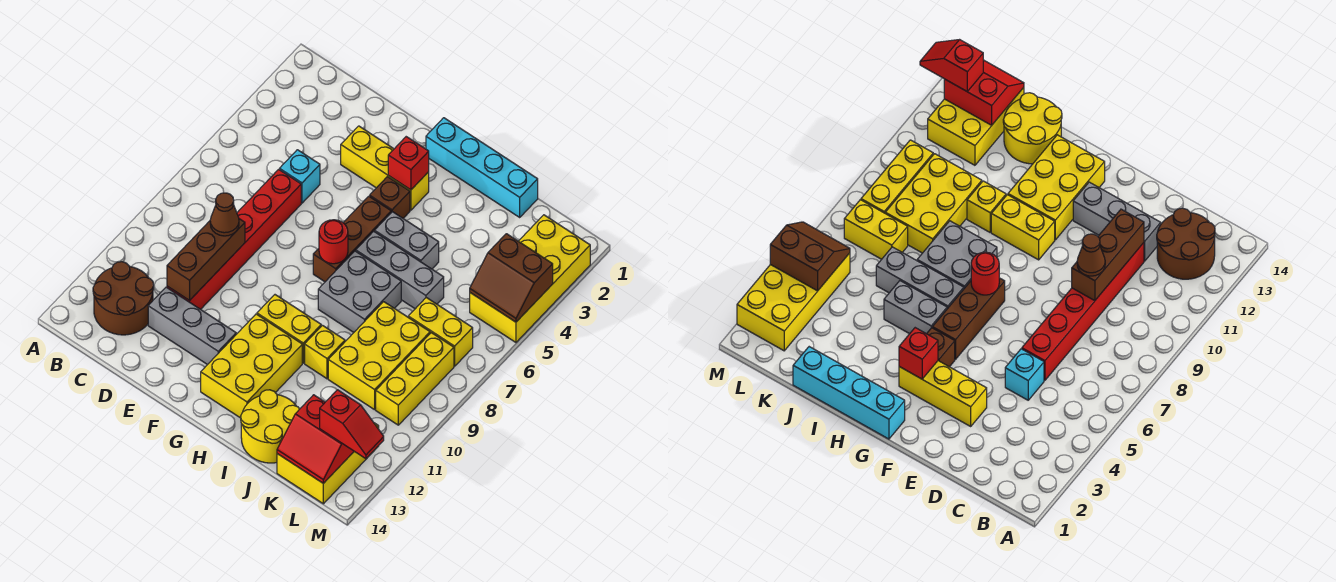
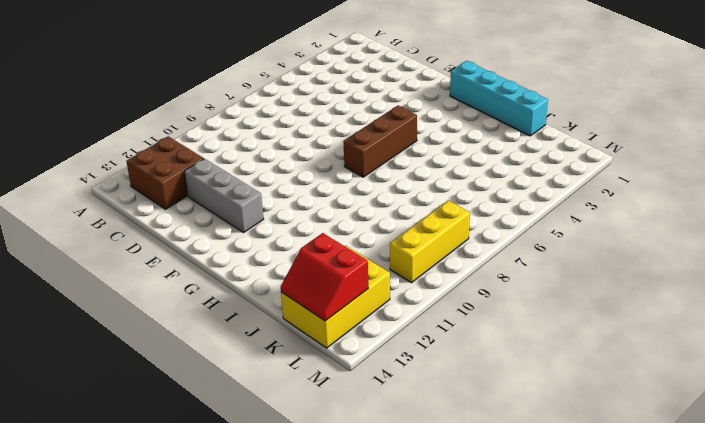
brown brick B12:C13 level 1 -> brown round brick B12:C13 level 1
none -> cyan brick D5 level 1
none -> red brick D6:D11 level 1
none -> yellow brick E3:G3 level 1

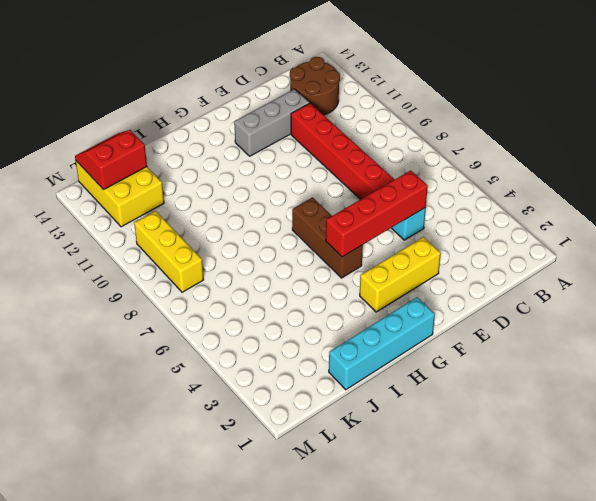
red brick D5:G5 level 2 -> none
none -> brown brick G4 level 1
none -> yellow brick G10:H10 level 1
none -> yellow brick G11:H13 level 1

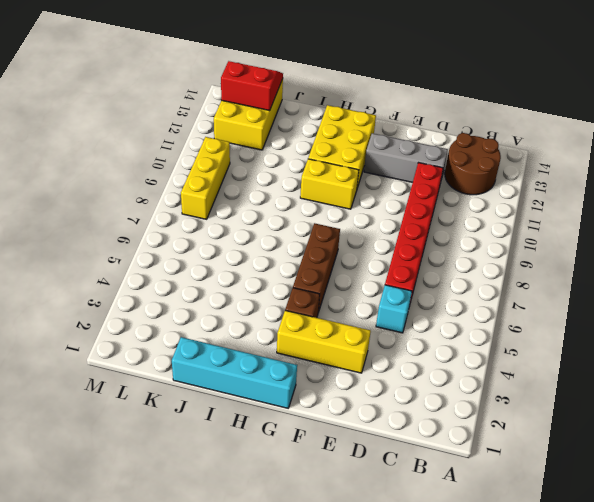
none -> grey brick H5:I5 level 1
none -> grey brick H6:J6 level 1
none -> grey brick H7:I8 level 1

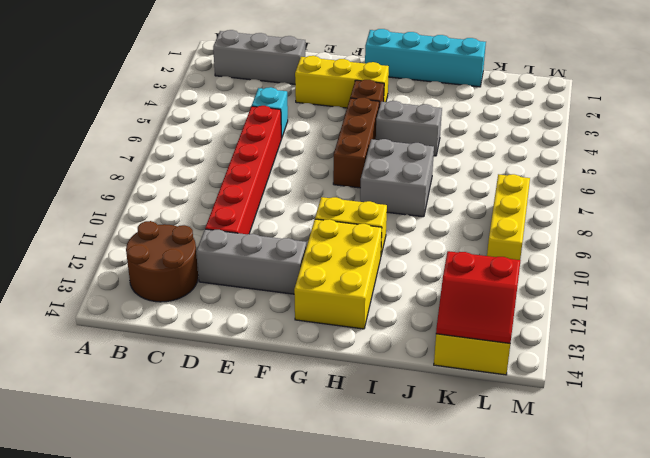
grey brick B2:D2 level 1 -> grey brick H6:J6 level 1
none -> yellow brick I10 level 1
none -> yellow round brick I13:J14 level 1
none -> yellow brick J8:K10 level 1

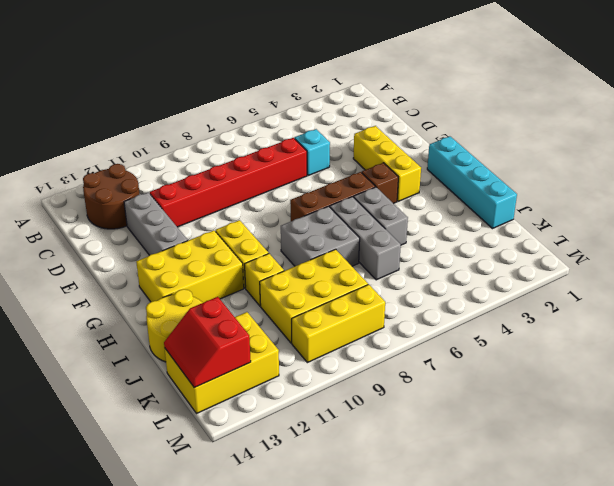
none -> yellow brick K7:L7 level 1
none -> yellow brick L2:M5 level 1
none -> brown brick D9:D11 level 2

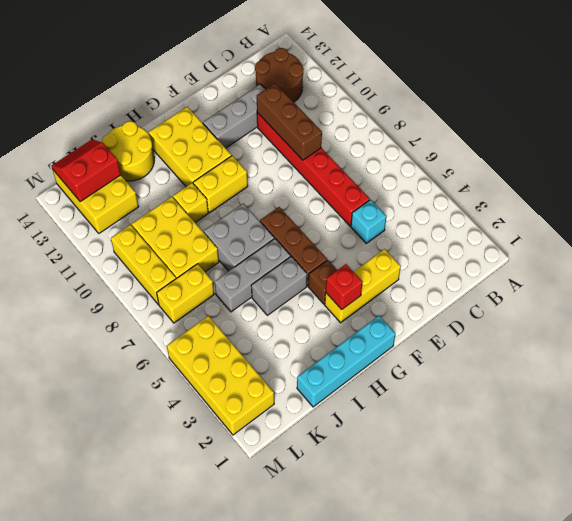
none -> red round brick G7 level 2
none -> brown slope L4:M5 level 2 top 4
none -> brown cone D9 level 3

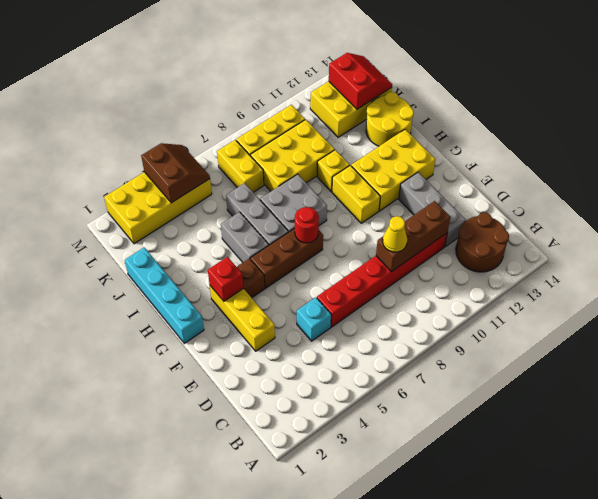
yellow cone D9 level 3 -> brown cone D9 level 3
none -> red slope L13:M13 level 3 top L

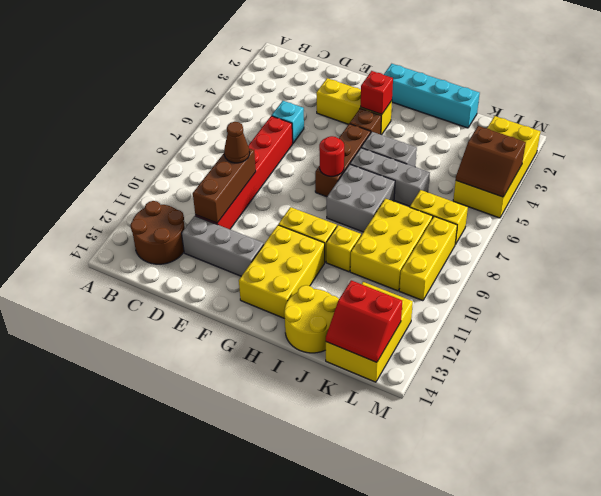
none -> red slope L13:M13 level 3 top L

